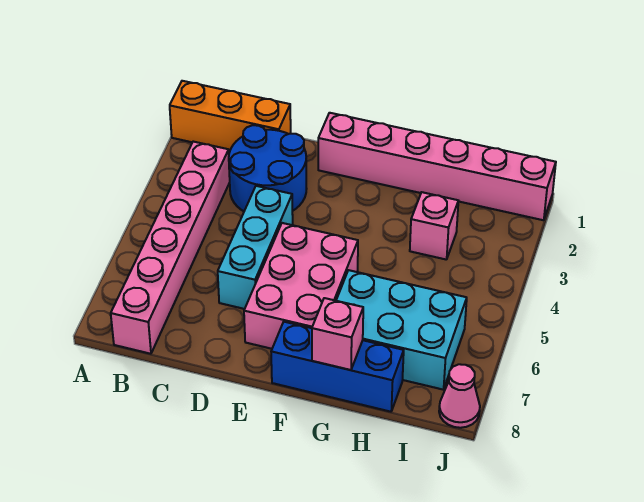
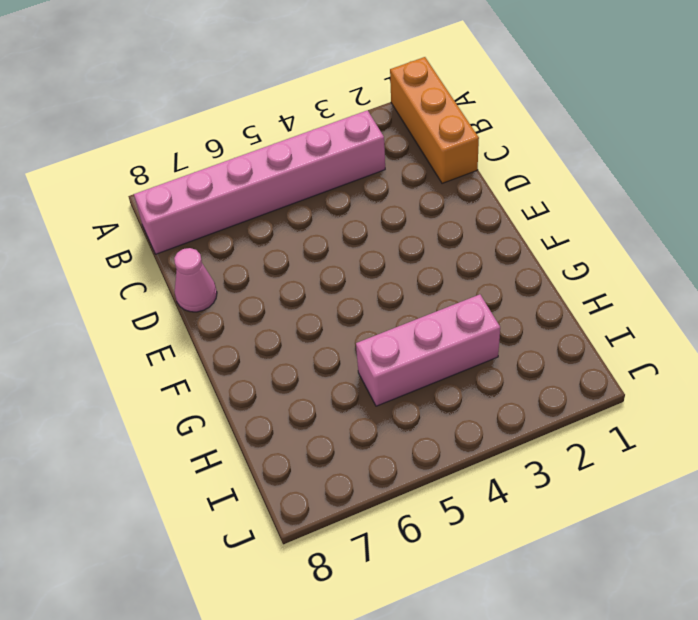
pink cone D8 level 1 -> pink cone J8 level 1
pink brick H3:H5 level 1 -> pink brick H3 level 1
none -> blue round brick C2:D3 level 1
none -> cyan brick D4:D6 level 1

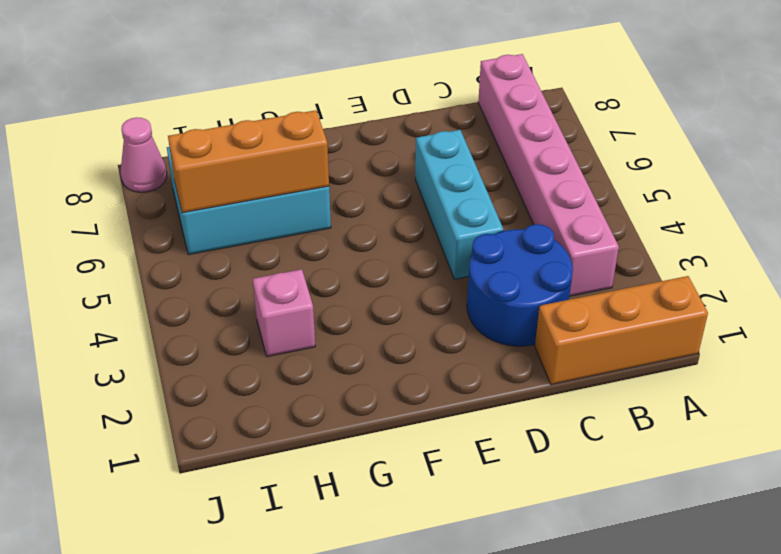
orange brick G6:I6 level 2 -> none
none -> pink brick E1:J1 level 1
none -> pink brick E5:F7 level 1

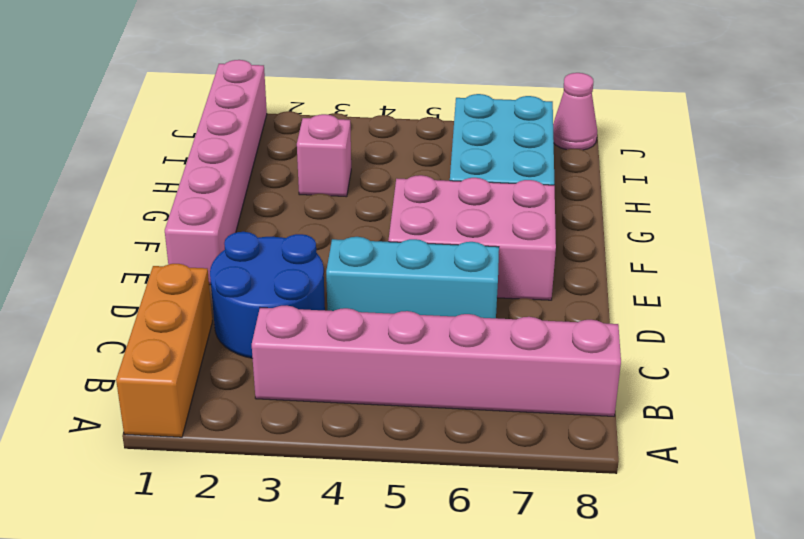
none -> blue brick F8:H8 level 1
none -> pink brick G8 level 2

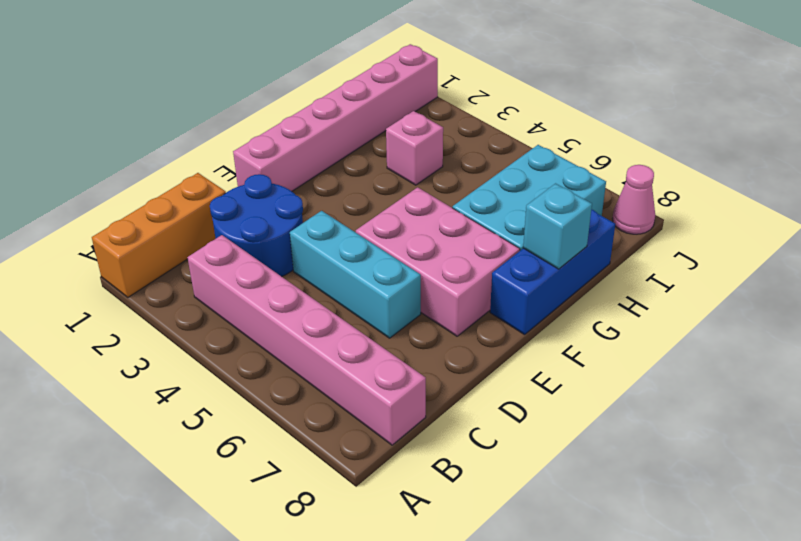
cyan brick G8 level 2 -> pink brick G8 level 2

